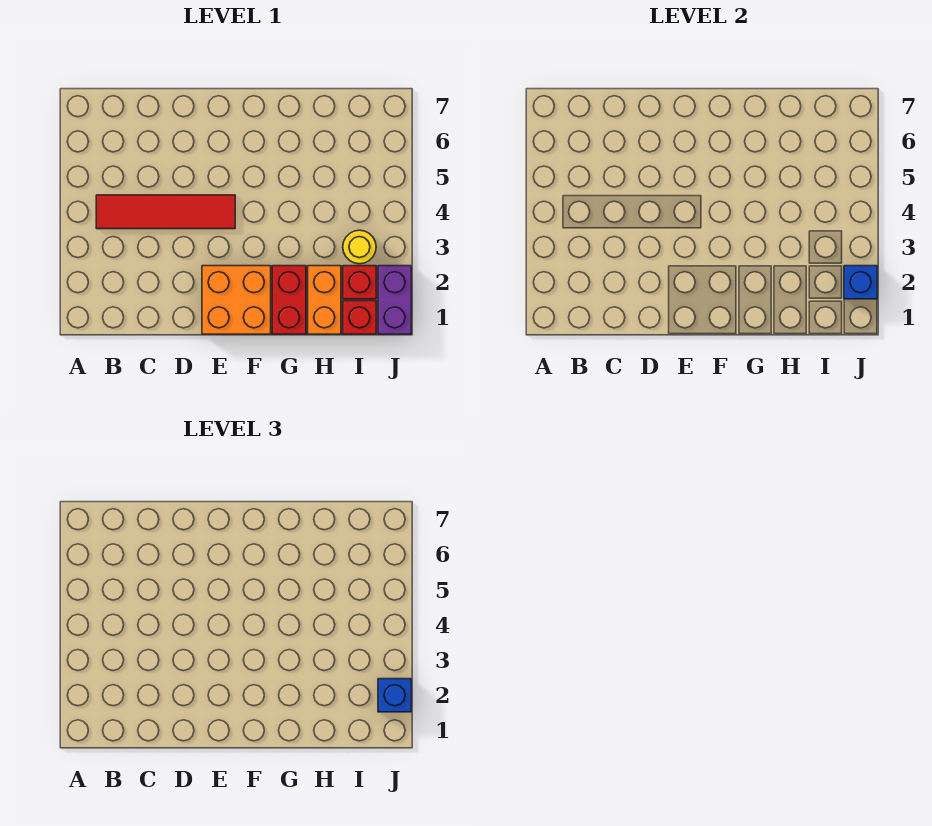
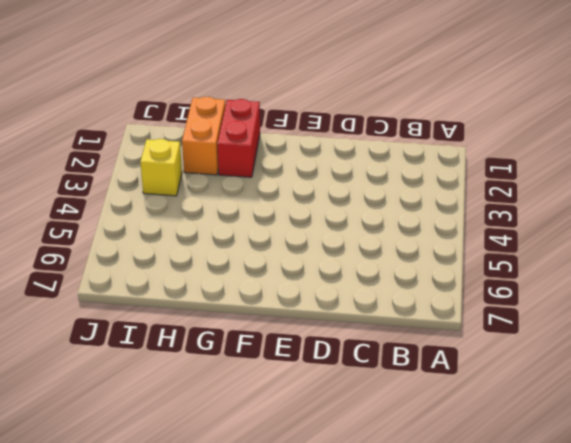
yellow brick I3 level 1 -> yellow round brick I3 level 1
none -> red tile B4:E4 level 1
none -> orange brick E1:F2 level 1

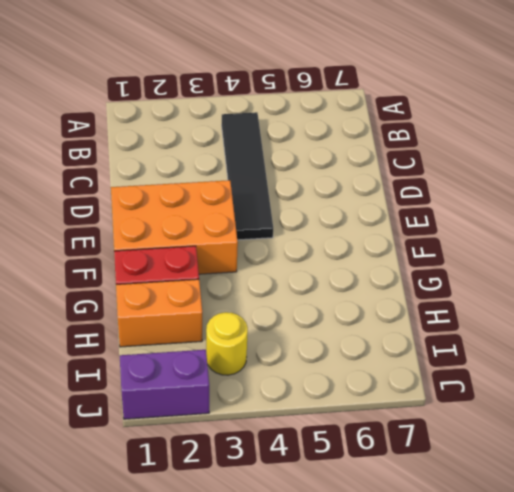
black tile B4:E4 level 1 -> red tile B4:E4 level 1
orange brick E1:F3 level 1 -> orange brick E1:F2 level 1
none -> red brick I1 level 1
none -> red brick I2 level 1

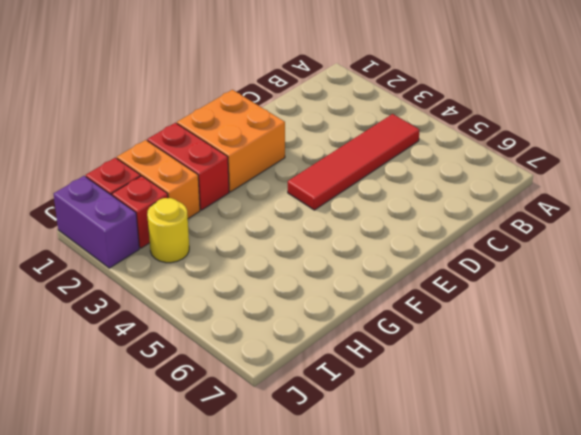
none -> blue brick J2 level 2
none -> blue brick J2 level 3

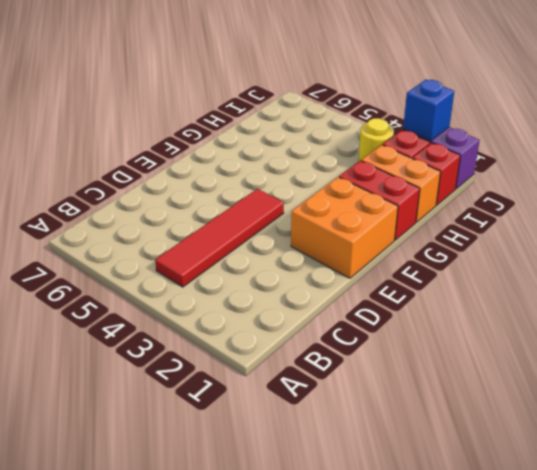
none -> blue brick J2 level 3

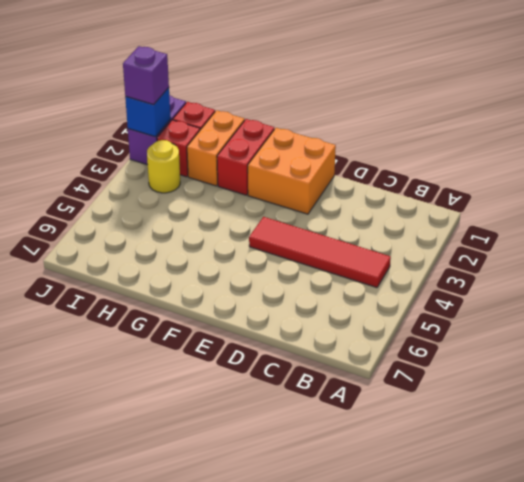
purple brick J2 level 3 -> blue brick J2 level 3

